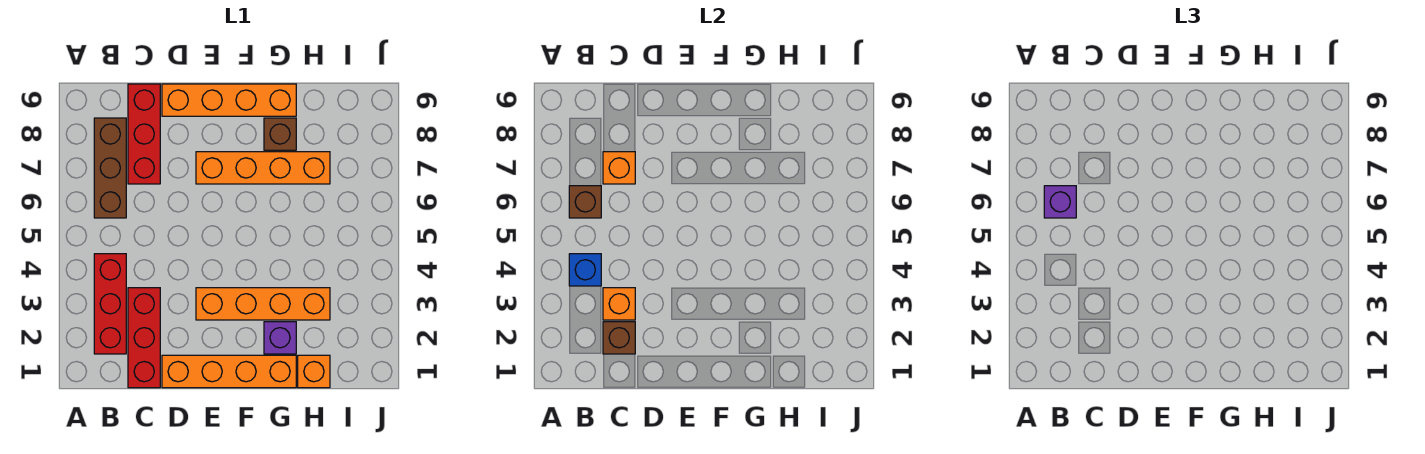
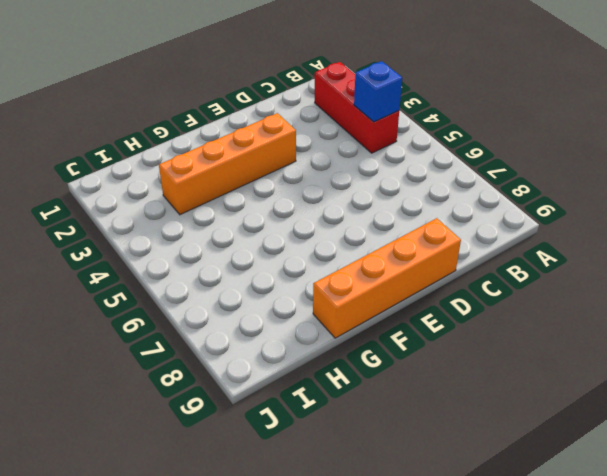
none -> brown brick B6:B8 level 1
none -> red brick C1:C3 level 1
none -> red brick C7:C9 level 1

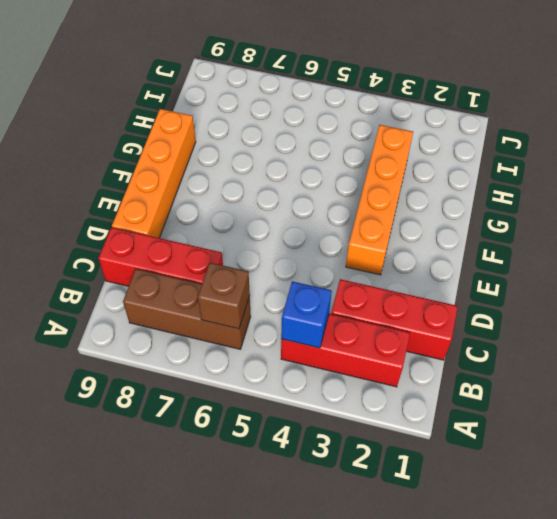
none -> orange brick D1:G1 level 1
none -> orange brick E7:H7 level 1
none -> purple brick G2 level 1

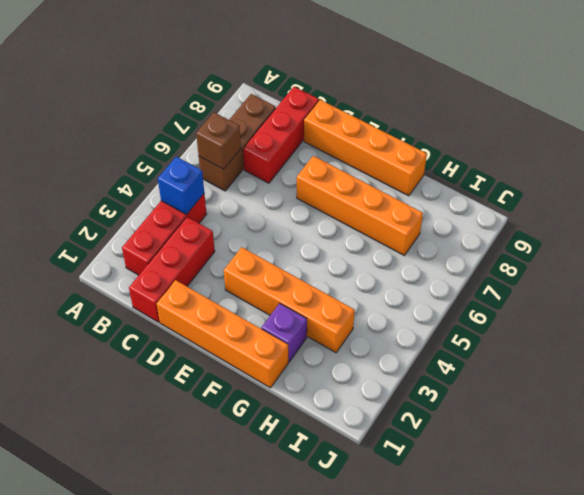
none -> brown brick G8 level 1
none -> orange brick H1 level 1
none -> brown brick C2 level 2

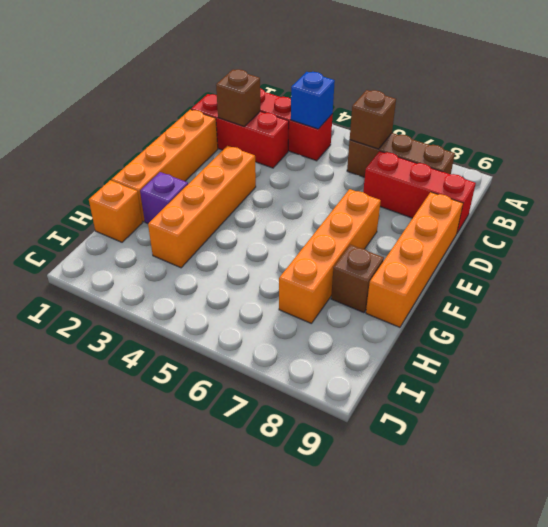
none -> orange brick C3 level 2
none -> orange brick C7 level 2
none -> purple brick B6 level 3

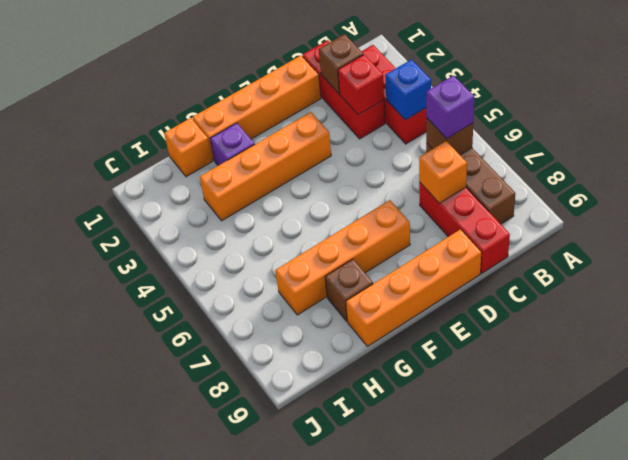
red brick C3 level 2 -> orange brick C3 level 2

